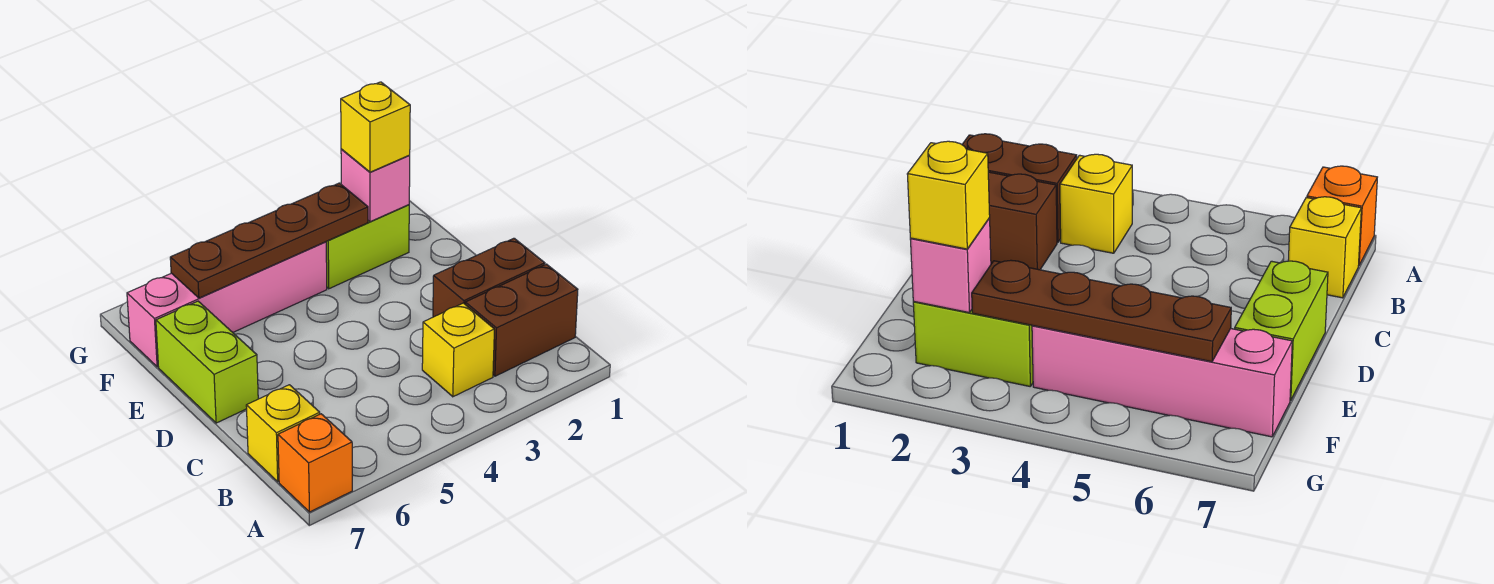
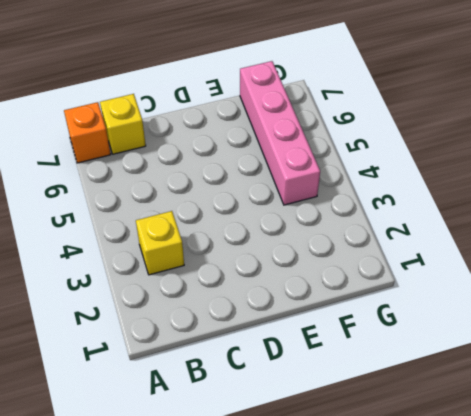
none -> brown brick B1:B2 level 1
none -> brown brick C1:C2 level 1

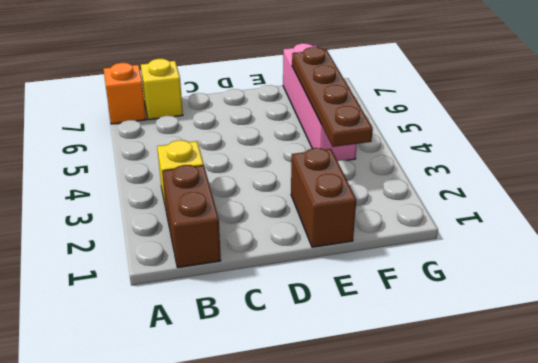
brown brick E1:E2 level 1 -> brown brick C1:C2 level 1
none -> lime brick D7:E7 level 1
none -> lime brick F2:F3 level 1

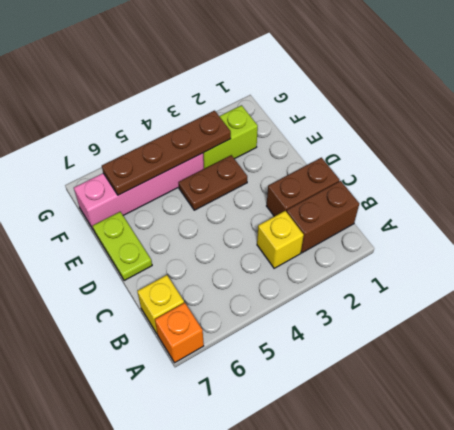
lime plate D7:E7 level 1 -> lime brick D7:E7 level 1
brown plate E3:E4 level 1 -> none
none -> pink brick F2 level 2
none -> yellow brick F2 level 3

